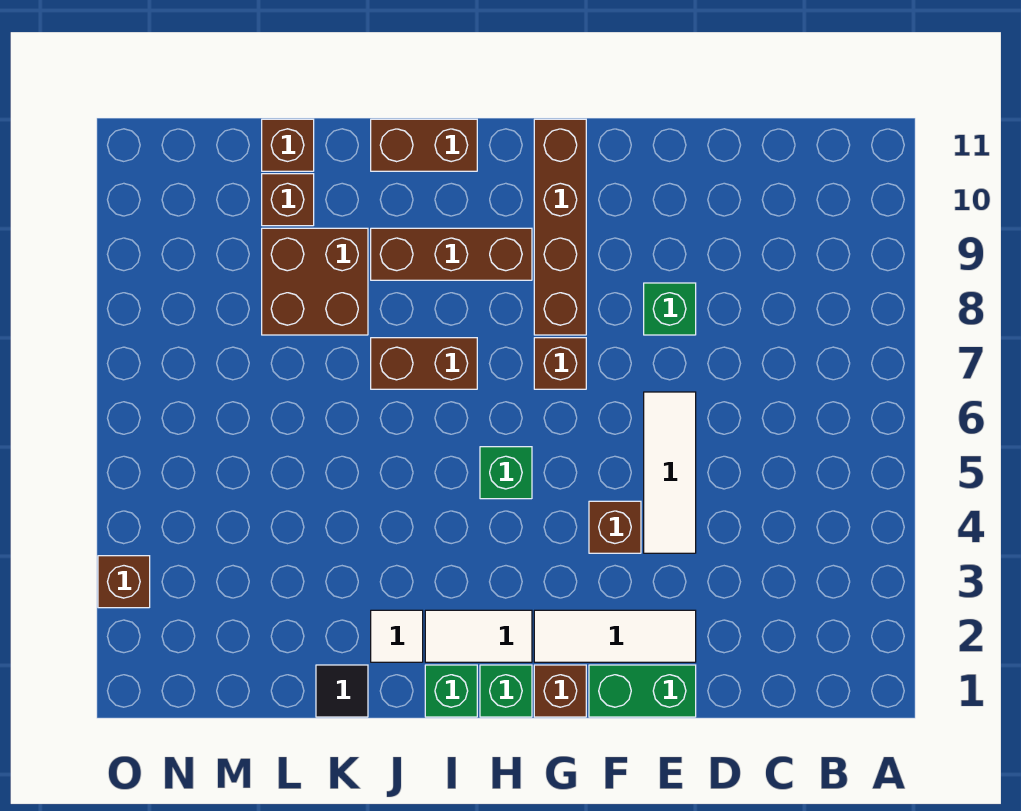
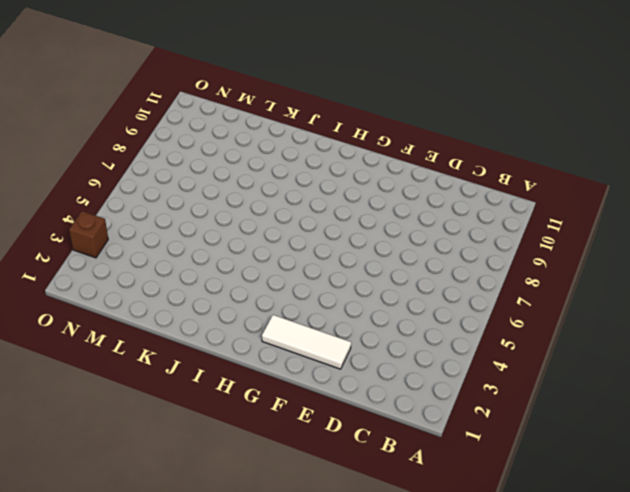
none -> green brick E1:F1 level 1
none -> white tile E4:E6 level 1
none -> green brick E8 level 1

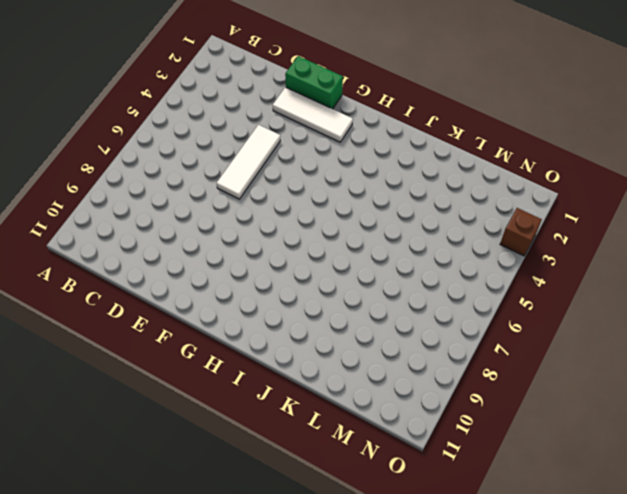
none -> green brick E8 level 1
none -> brown brick F4 level 1
none -> brown brick G1 level 1

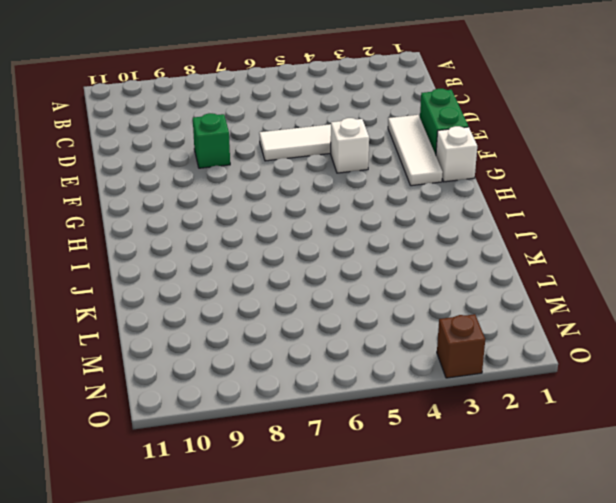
white brick F4 level 1 -> brown brick F4 level 1
white brick G1 level 1 -> brown brick G1 level 1
none -> brown brick G7 level 1
none -> brown brick G8:G11 level 1
none -> green brick H1 level 1

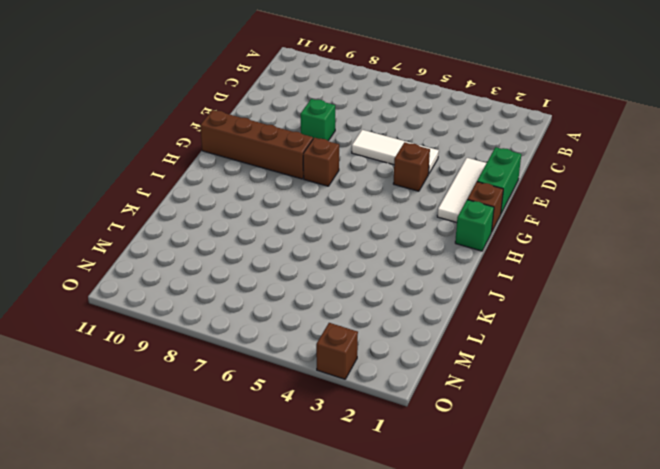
none -> white tile H2:I2 level 1
none -> green brick H5 level 1
none -> brown brick H9:J9 level 1

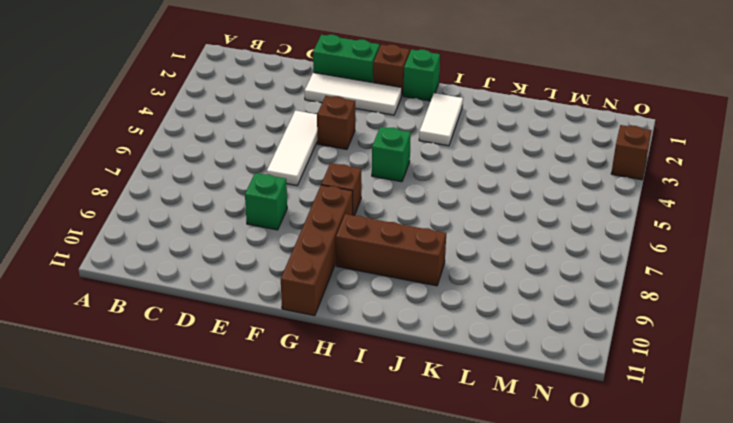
white tile I2:I3 level 1 -> white tile H2:I2 level 1
none -> green brick I1 level 1
none -> brown brick I7:J7 level 1
none -> brown brick I11:J11 level 1

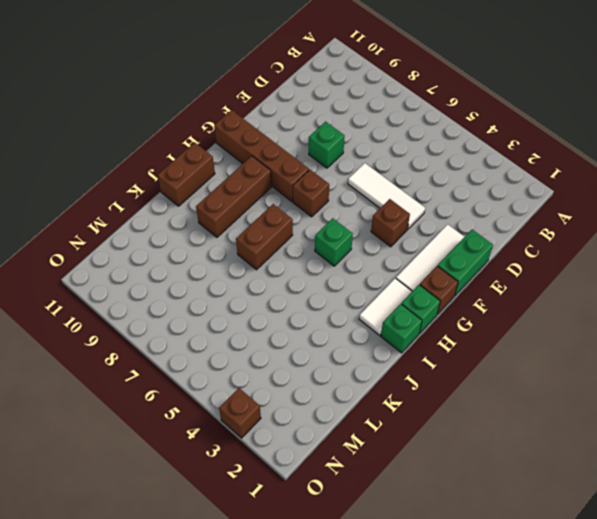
none -> white tile J2 level 1
none -> black tile K1 level 1
none -> brown brick K8:L9 level 1

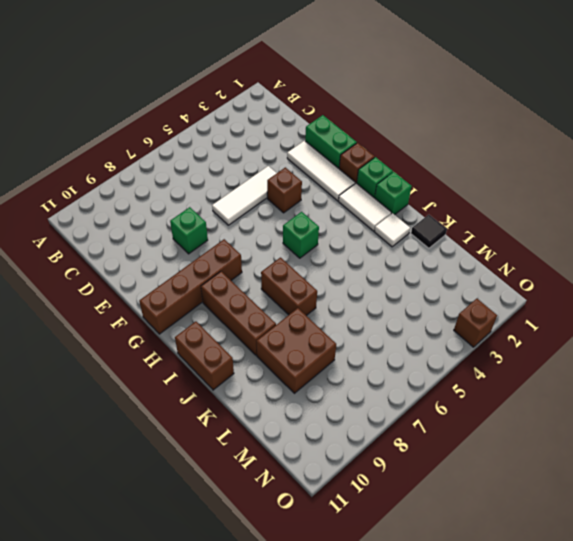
none -> brown brick G7 level 1
none -> brown brick L10 level 1
none -> brown brick L11 level 1

